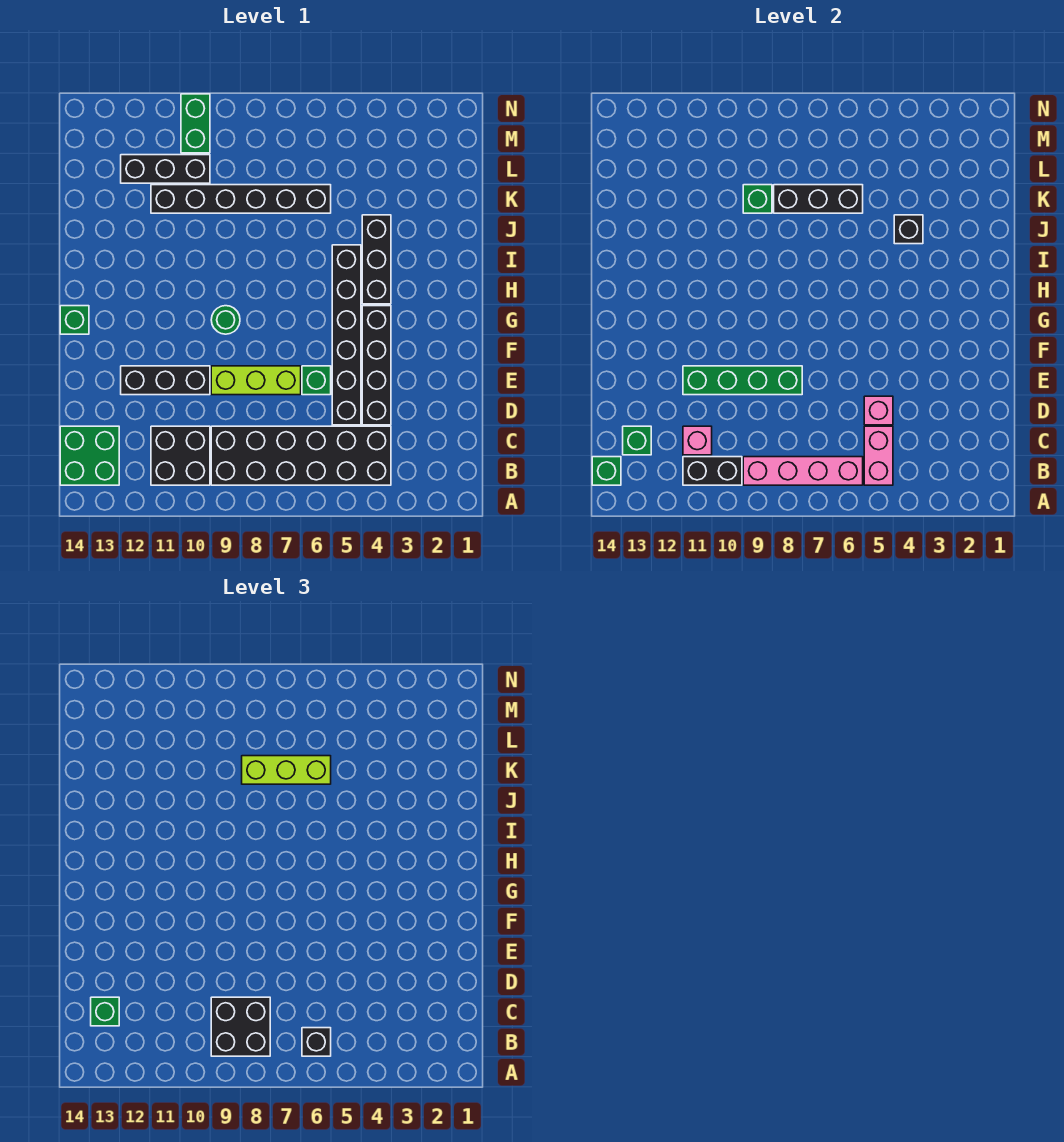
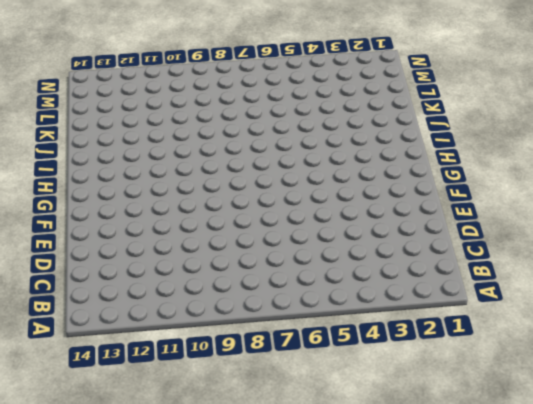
none -> black brick B4:C9 level 1
none -> black brick B10:C11 level 1
none -> green brick B13:C14 level 1

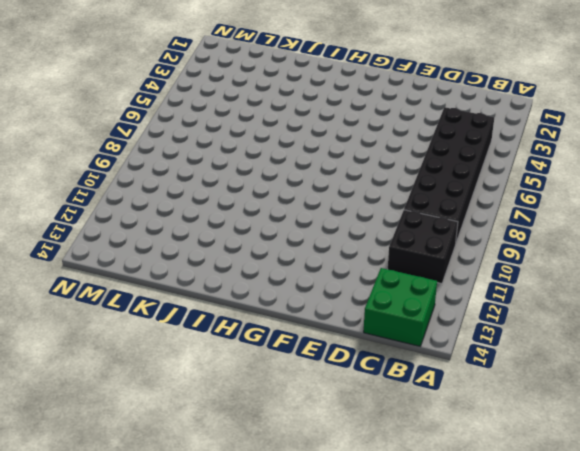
none -> black brick D4:G4 level 1
none -> black brick D5:I5 level 1
none -> green brick E6 level 1

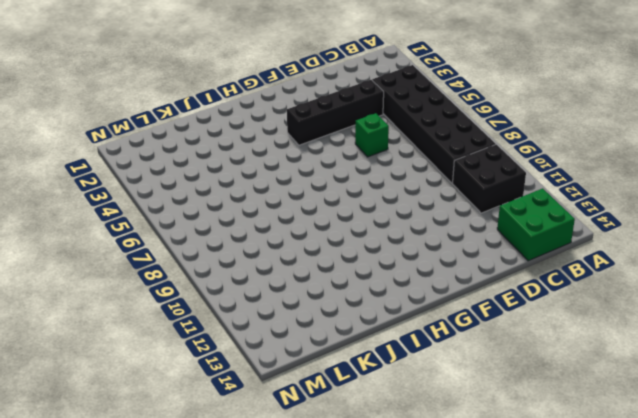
none -> black brick D5:I5 level 1
none -> lime brick E7:E9 level 1
none -> black brick E10:E12 level 1

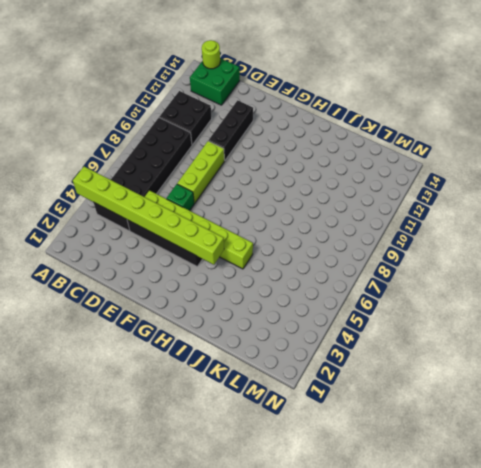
lime brick A4:H4 level 2 -> none
lime round brick B14 level 2 -> green brick B14 level 2
lime brick D5:I5 level 1 -> black brick D5:I5 level 1
none -> green round brick G9 level 1
none -> green brick G14 level 1
none -> black brick H4:J4 level 1

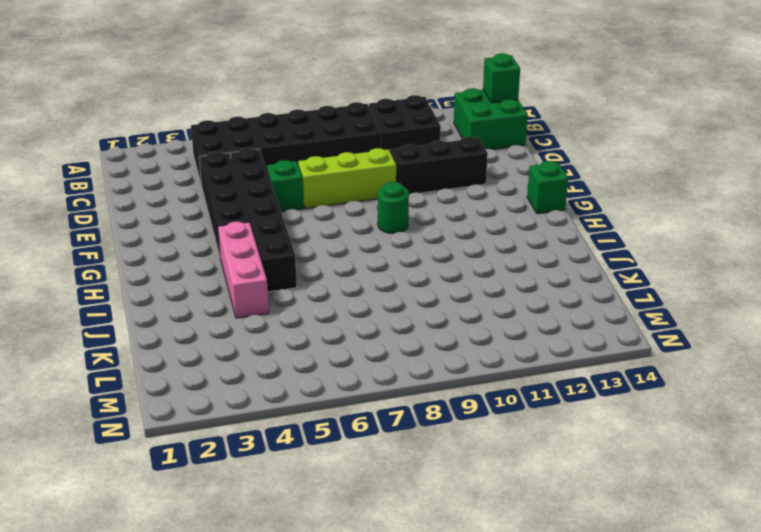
pink brick H4:J4 level 1 -> black brick H4:J4 level 1
none -> black brick K6:K11 level 1
none -> black brick L10:L12 level 1
none -> green brick M10:N10 level 1

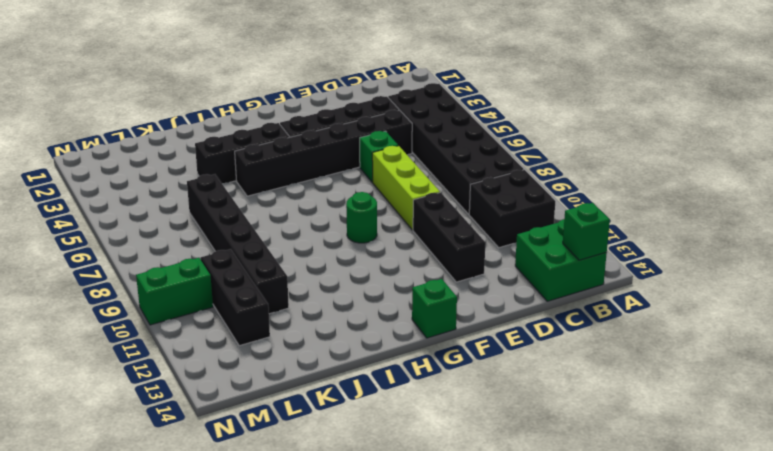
none -> pink brick B5:C5 level 2
none -> pink brick B6:B9 level 2
none -> black brick B10:B11 level 2

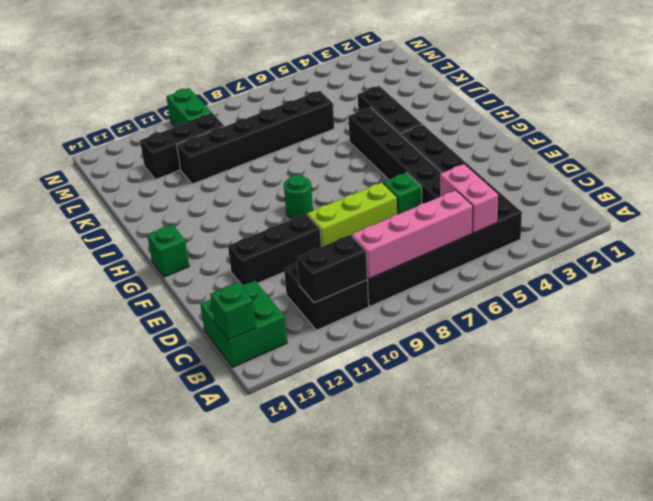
none -> pink brick C11 level 2
none -> green brick C13 level 2
none -> pink brick D5 level 2

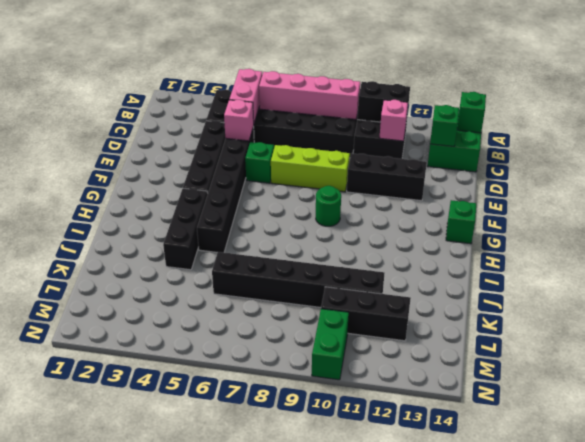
none -> green brick E8:E11 level 2
none -> black brick J4 level 2
none -> black brick K6:K8 level 2

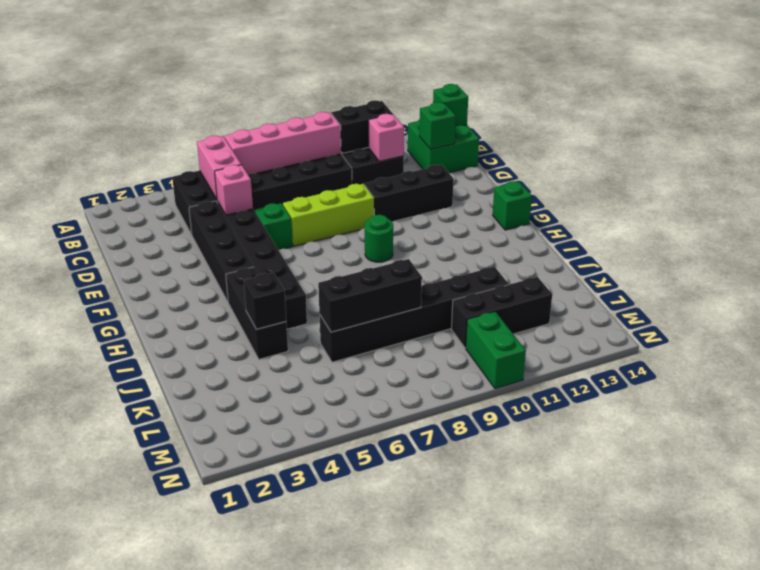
none -> green brick E8:E11 level 2
none -> green brick K9 level 2
none -> black brick B6 level 3

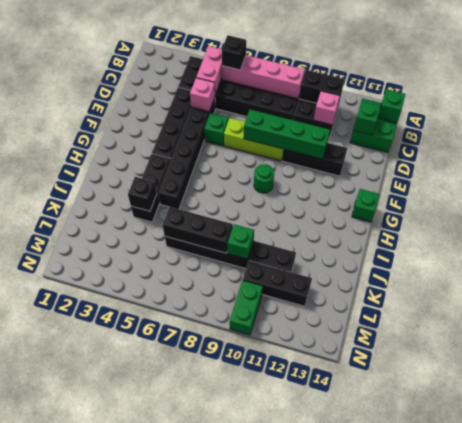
none -> black brick B8:C9 level 3
none -> green brick C13 level 3
none -> lime brick K6:K8 level 3

